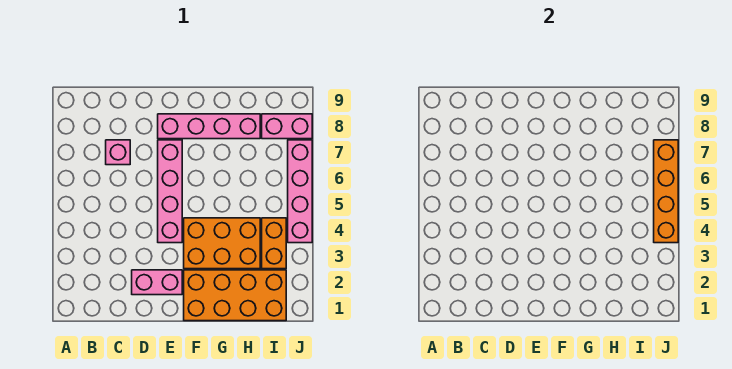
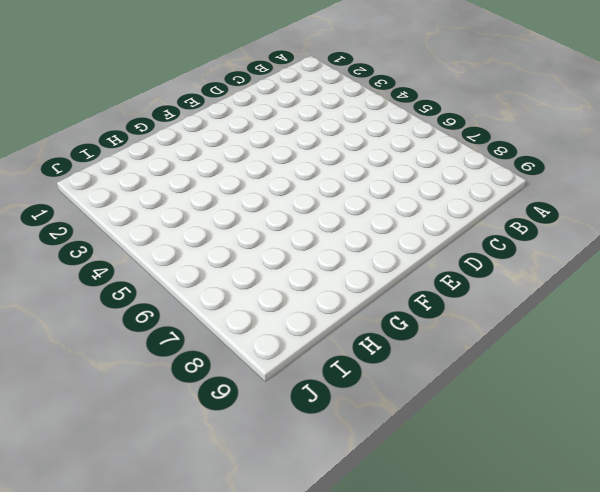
none -> pink brick C7 level 1
none -> pink brick D2:E2 level 1

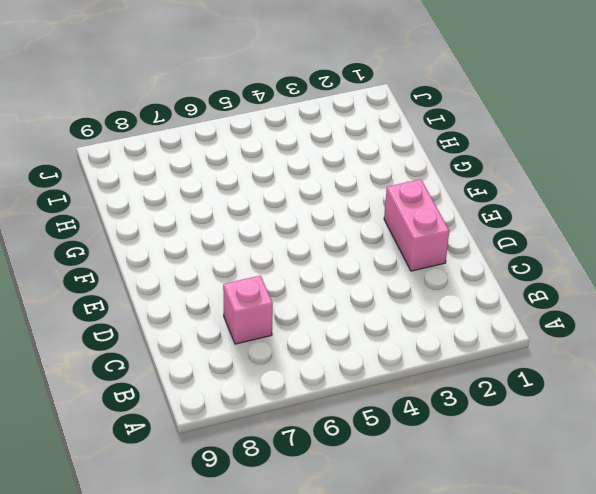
none -> pink brick E4:E7 level 1
none -> pink brick E8:H8 level 1

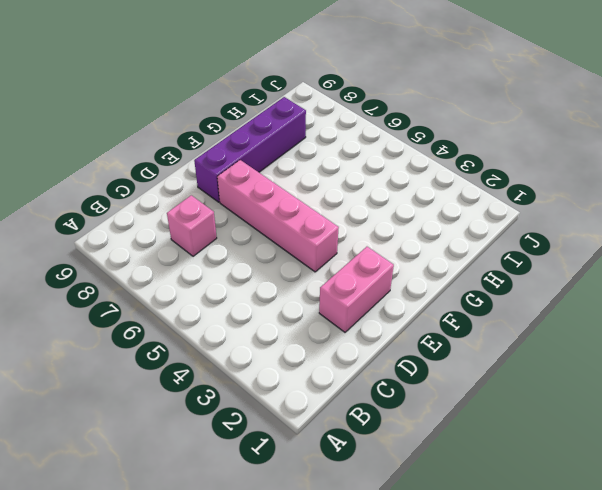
purple brick E8:H8 level 1 -> pink brick E8:H8 level 1
none -> orange brick F1:I2 level 1
none -> orange brick F3:H4 level 1

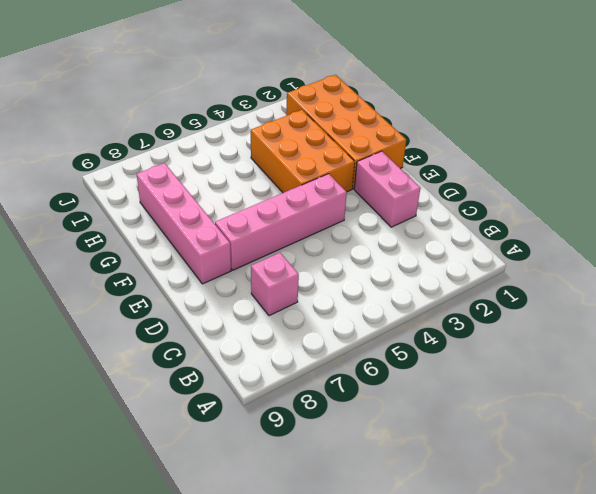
none -> orange brick I3:I4 level 1
none -> pink brick I8:J8 level 1

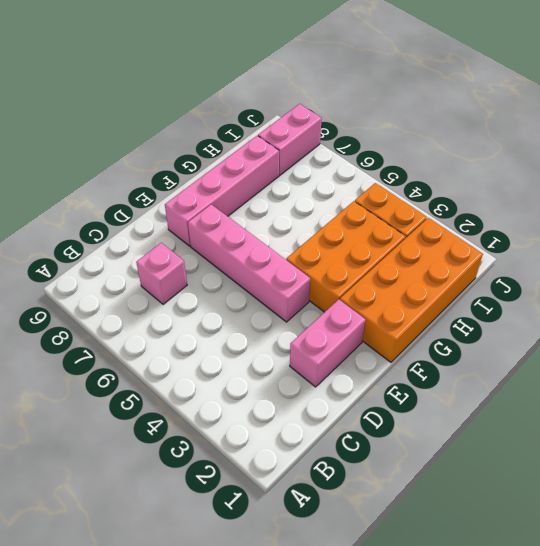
none -> pink brick J4:J7 level 1
none -> orange brick J4:J7 level 2

